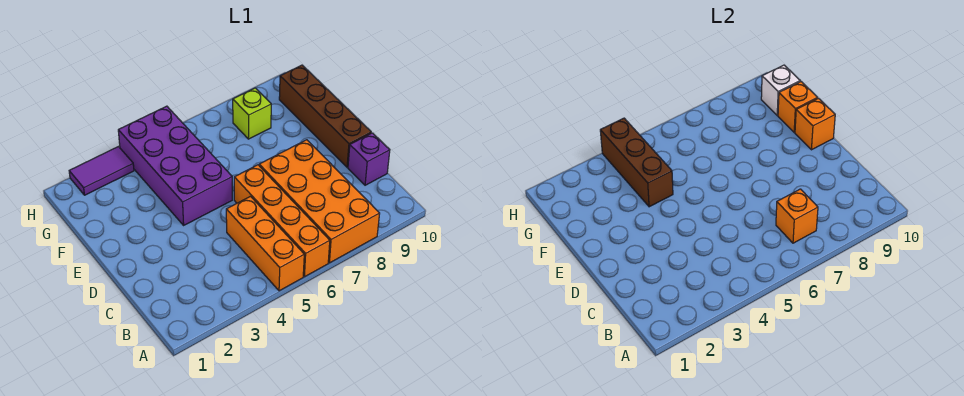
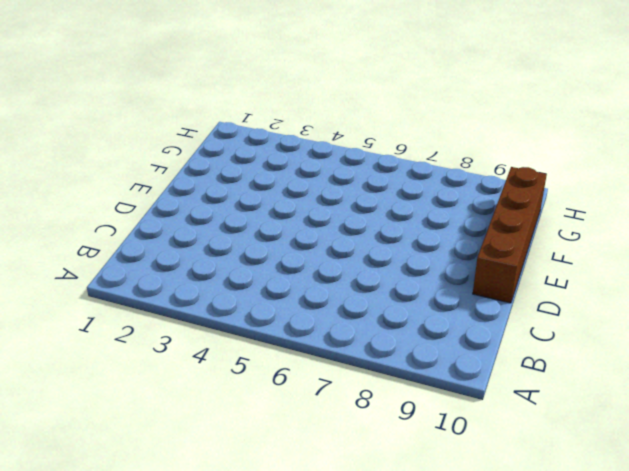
none -> orange brick A5:C5 level 1
none -> orange brick A6:D6 level 1
none -> orange brick A7:D8 level 1

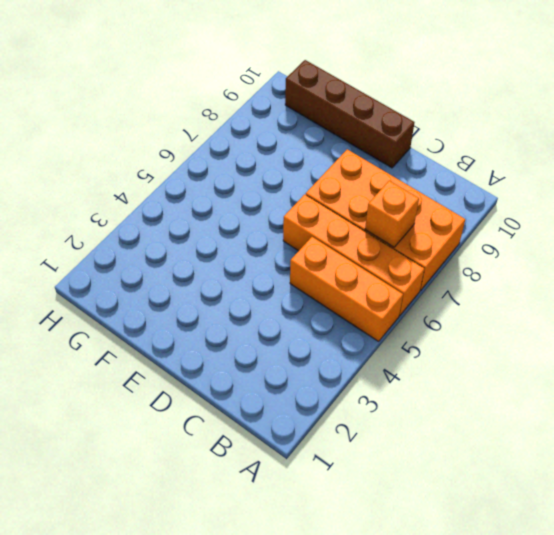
none -> purple brick C10 level 1
none -> purple brick E4:H5 level 1
none -> lime brick G8 level 1

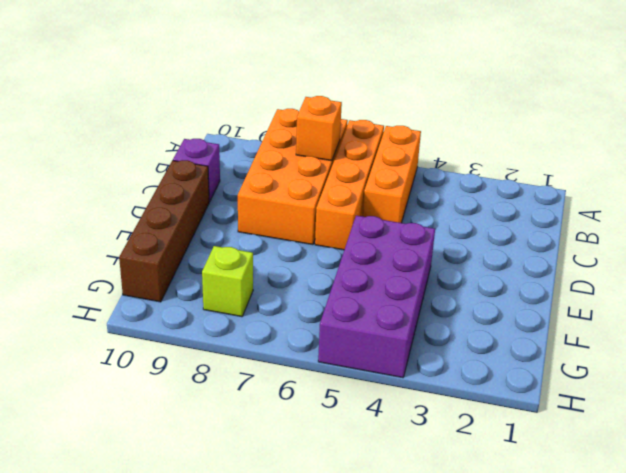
none -> purple tile H2:H3 level 1
none -> orange brick E10 level 2
none -> brown brick F4:H4 level 2

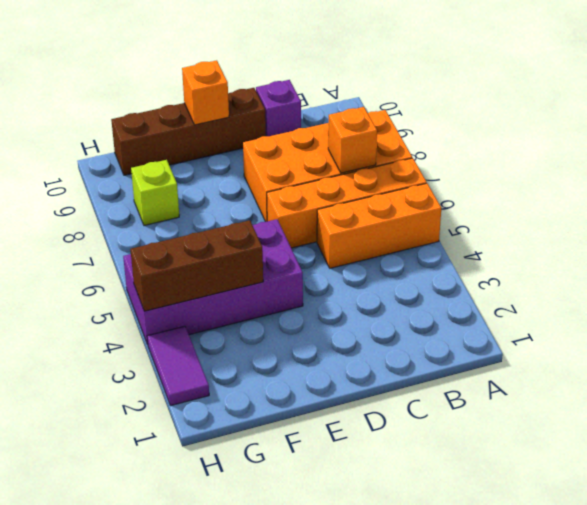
none -> orange brick F10 level 2
none -> white brick G10 level 2

